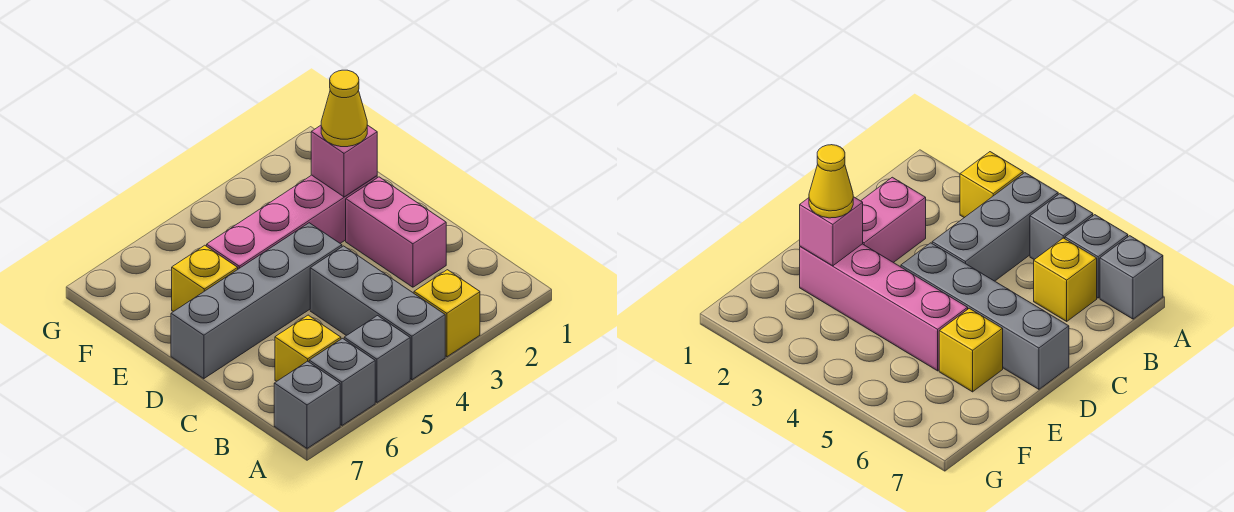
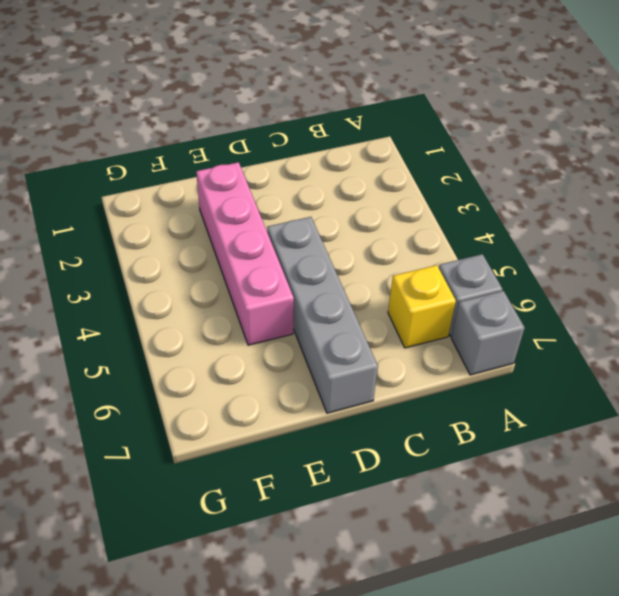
none -> yellow brick A3 level 1
none -> grey brick A4:C4 level 1
none -> grey brick A5 level 1

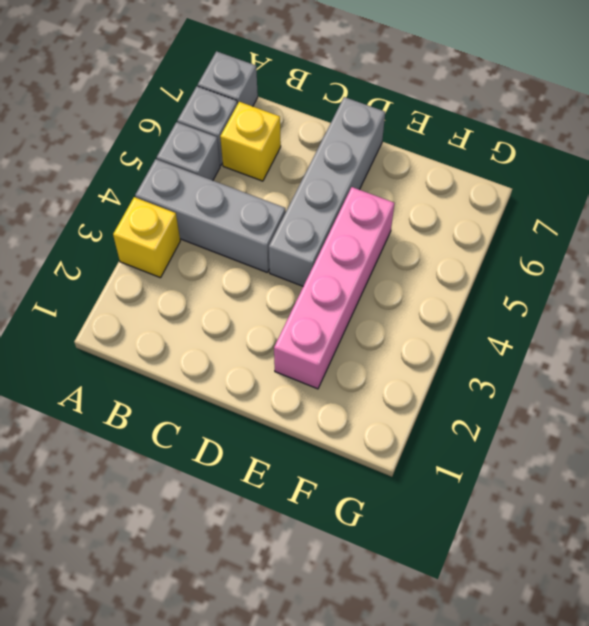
none -> pink brick C2:D2 level 1
none -> yellow brick E6 level 1
none -> pink brick E2 level 2

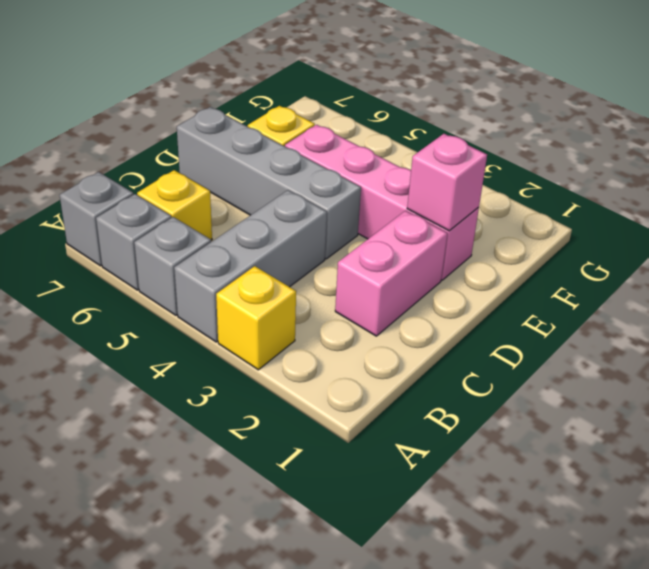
none -> yellow cone E2 level 3

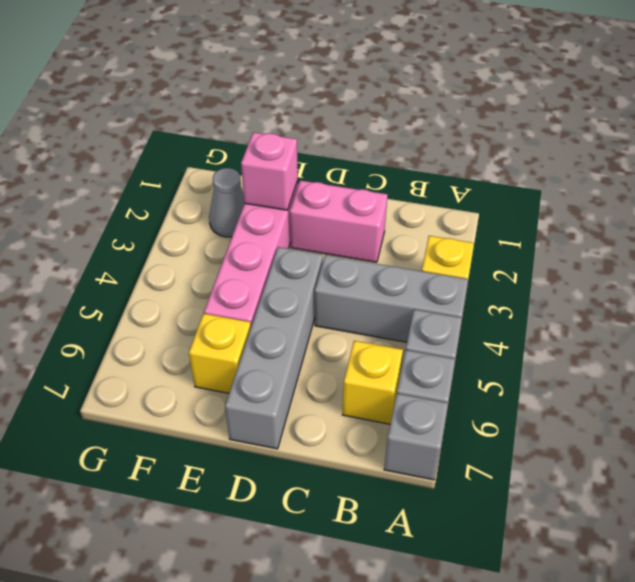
grey cone F2 level 1 -> none
none -> yellow cone E2 level 3

